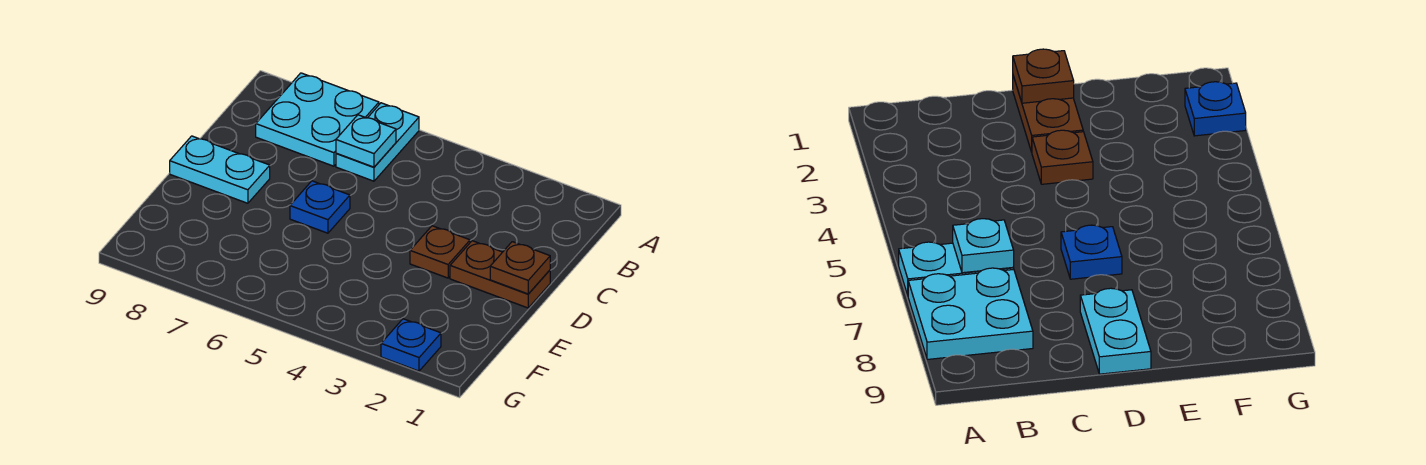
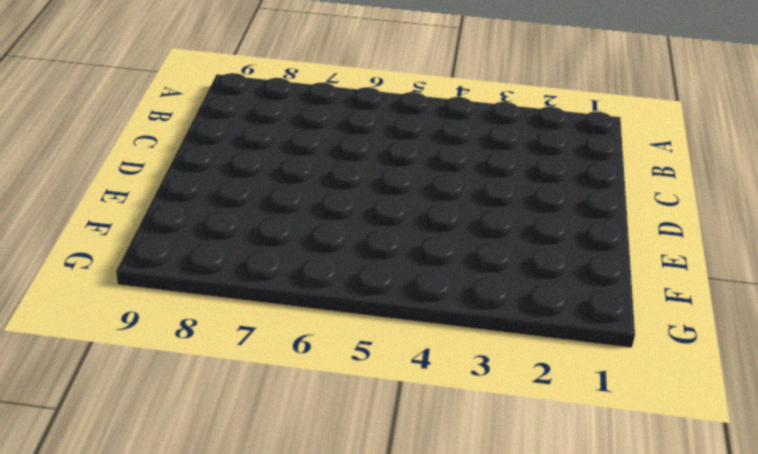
none -> cyan plate A6:B6 level 1
none -> cyan plate A7:B8 level 1

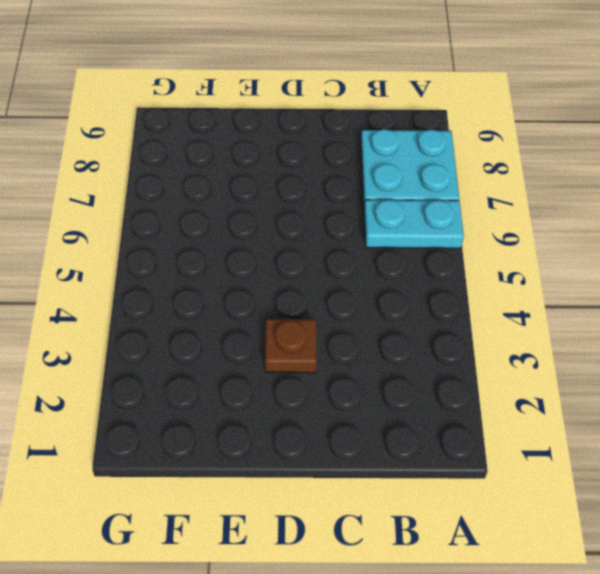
none -> brown plate D1:D2 level 1
none -> blue plate D6 level 1

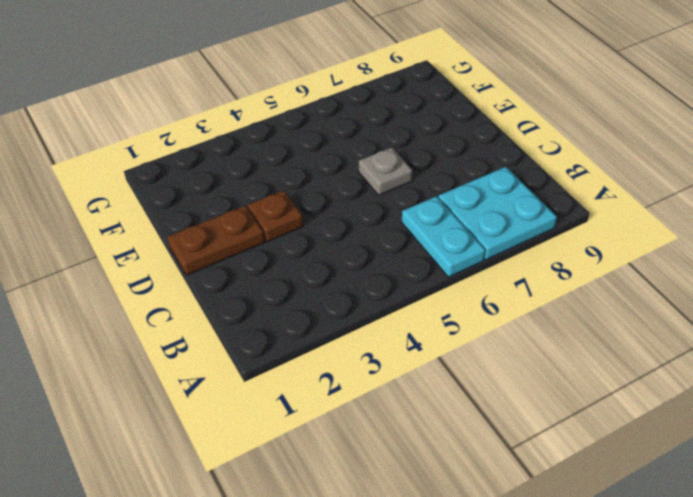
grey plate D6 level 1 -> blue plate D6 level 1
none -> cyan plate D8:D9 level 1
none -> blue plate G2 level 1

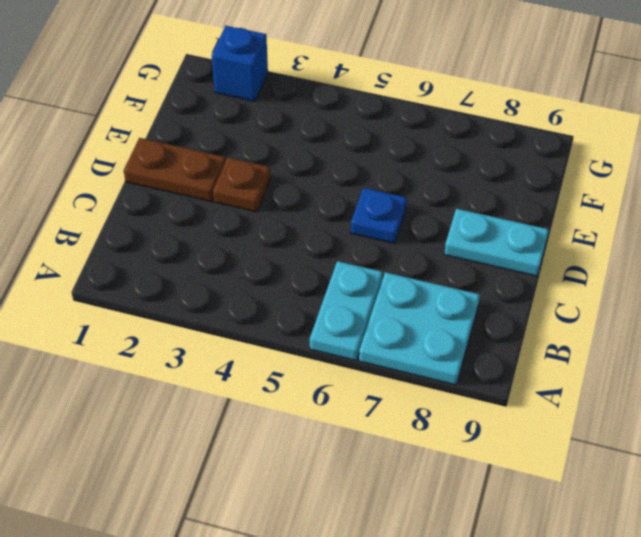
blue brick G2 level 1 -> blue plate G2 level 1
none -> cyan plate B6 level 2
none -> brown plate D1 level 2

